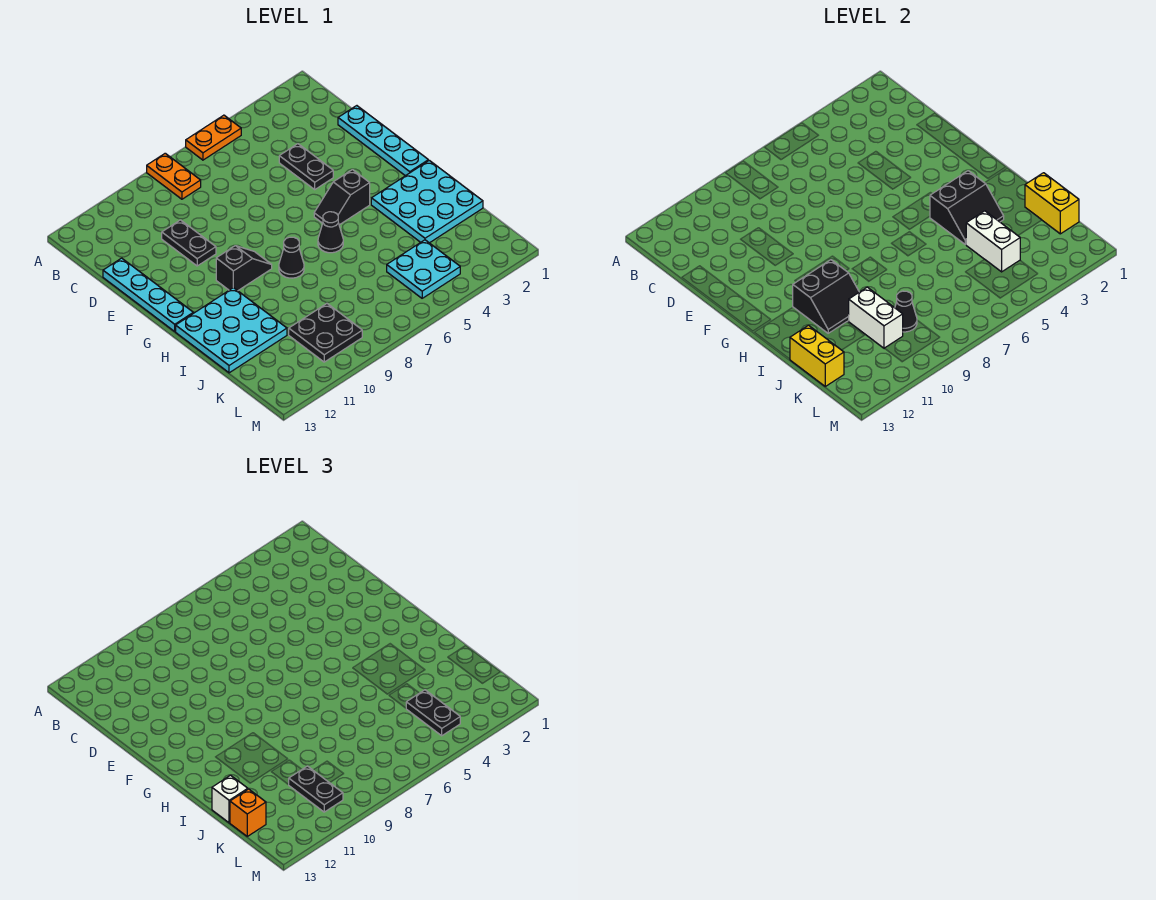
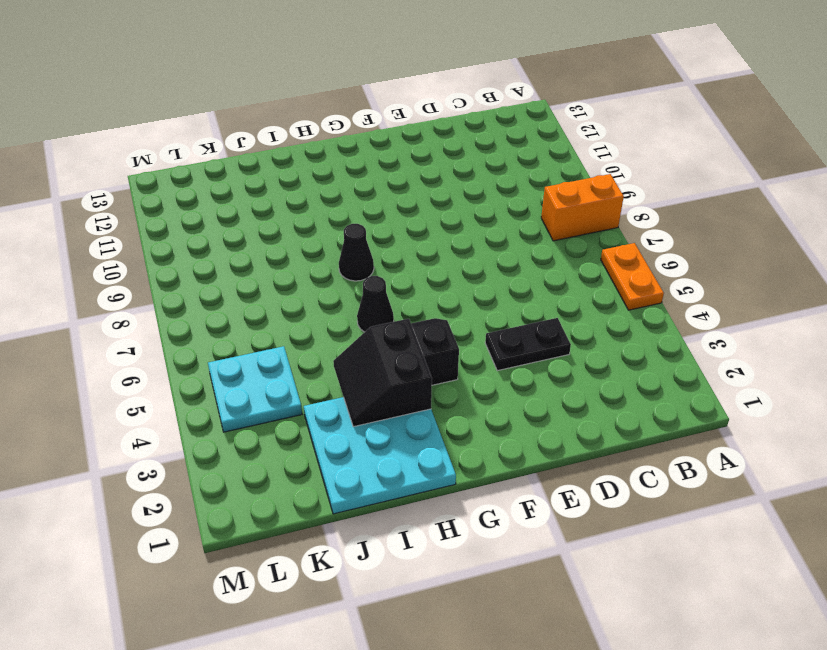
orange brick A8:B8 level 1 -> orange plate A8:B8 level 1
none -> cyan plate D1:G1 level 1
none -> black plate D10:E10 level 1
none -> cyan plate D13:G13 level 1

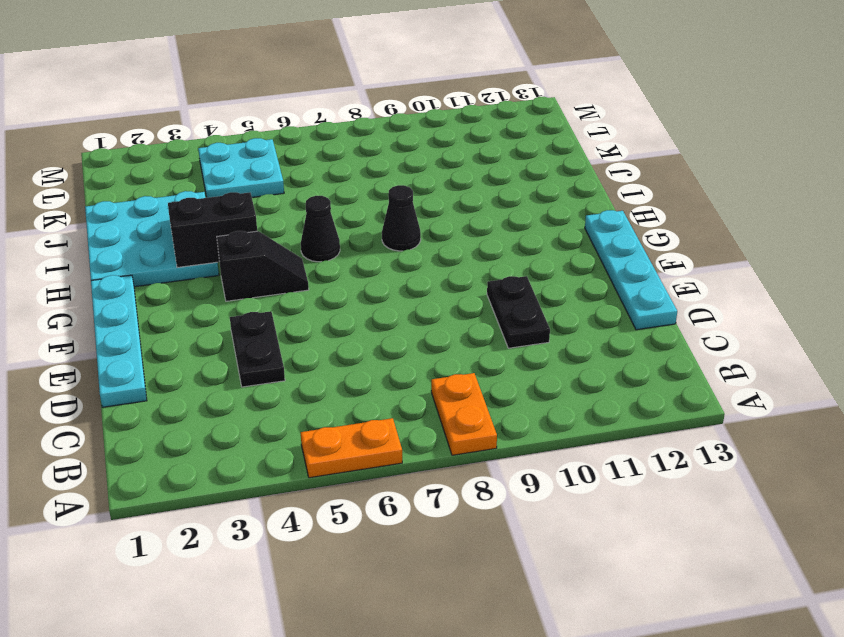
none -> black slope G9:G10 level 1 top 10
none -> cyan plate H11:J13 level 1
none -> black plate K9:L10 level 1

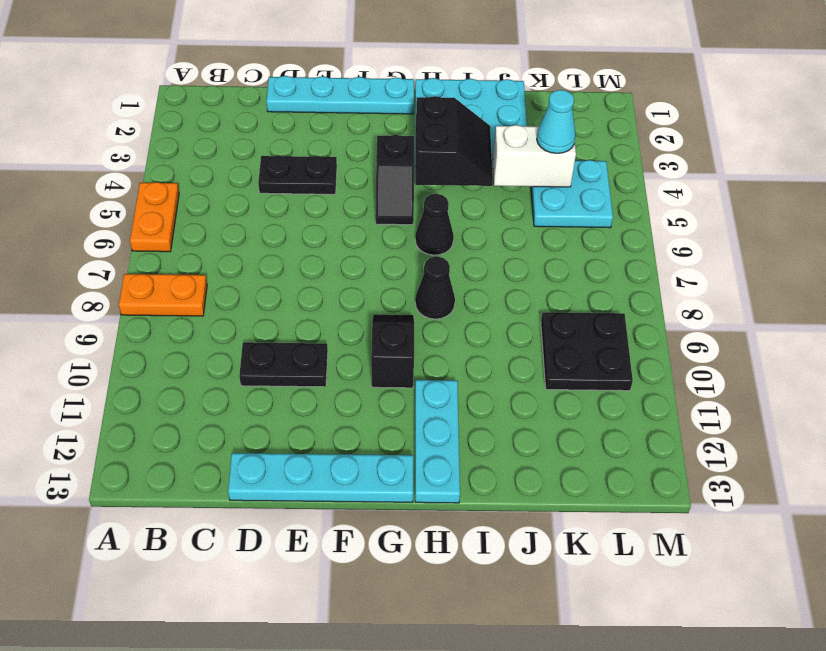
cyan plate H11:H13 level 1 -> cyan plate H11:J13 level 1
cyan cone K4 level 3 -> black plate K4:L4 level 3
none -> black slope H10:I11 level 2 top H
none -> yellow brick J1:K1 level 2
none -> white brick J10:K10 level 2

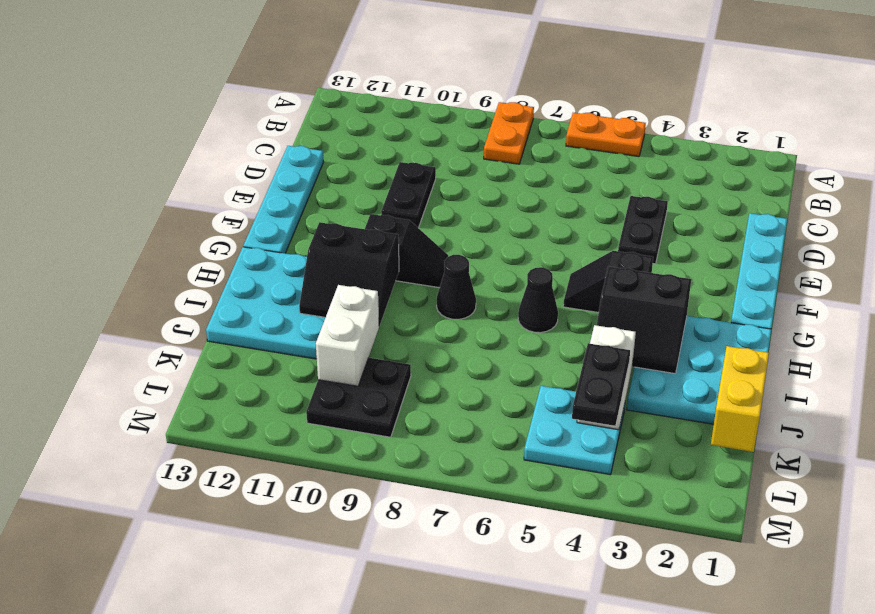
none -> yellow brick J13:K13 level 2
none -> black cone K9 level 2
none -> white brick J13 level 3

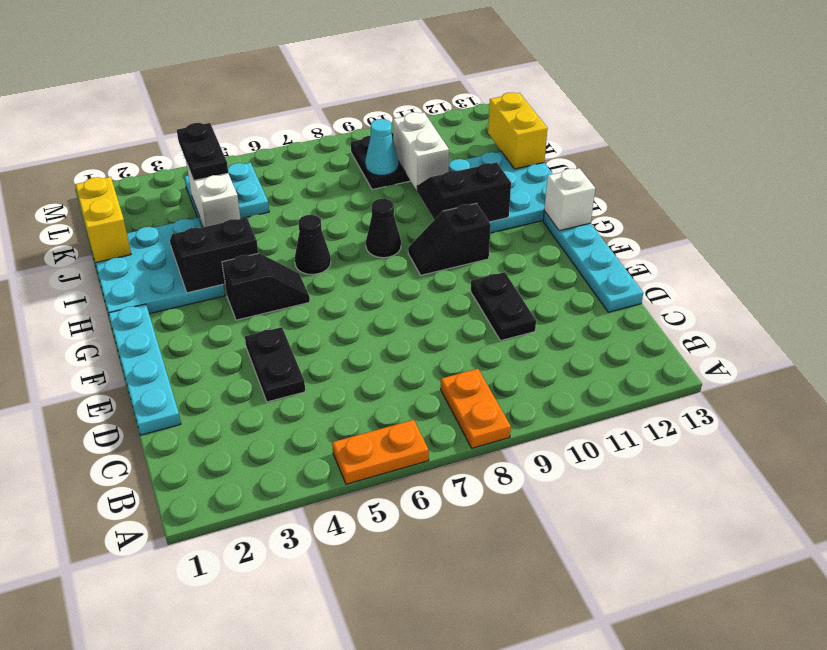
white brick G13 level 2 -> white brick J13 level 3
cyan cone K9 level 2 -> black cone K9 level 2
none -> black plate K10:L10 level 3
none -> orange brick K13 level 3

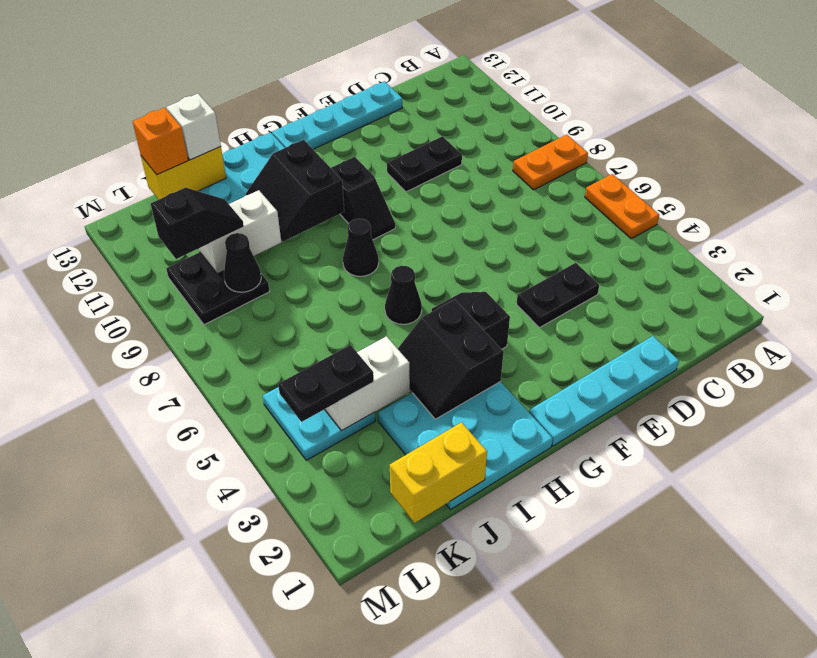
black slope K10:L10 level 3 top L -> black plate K10:L10 level 3

